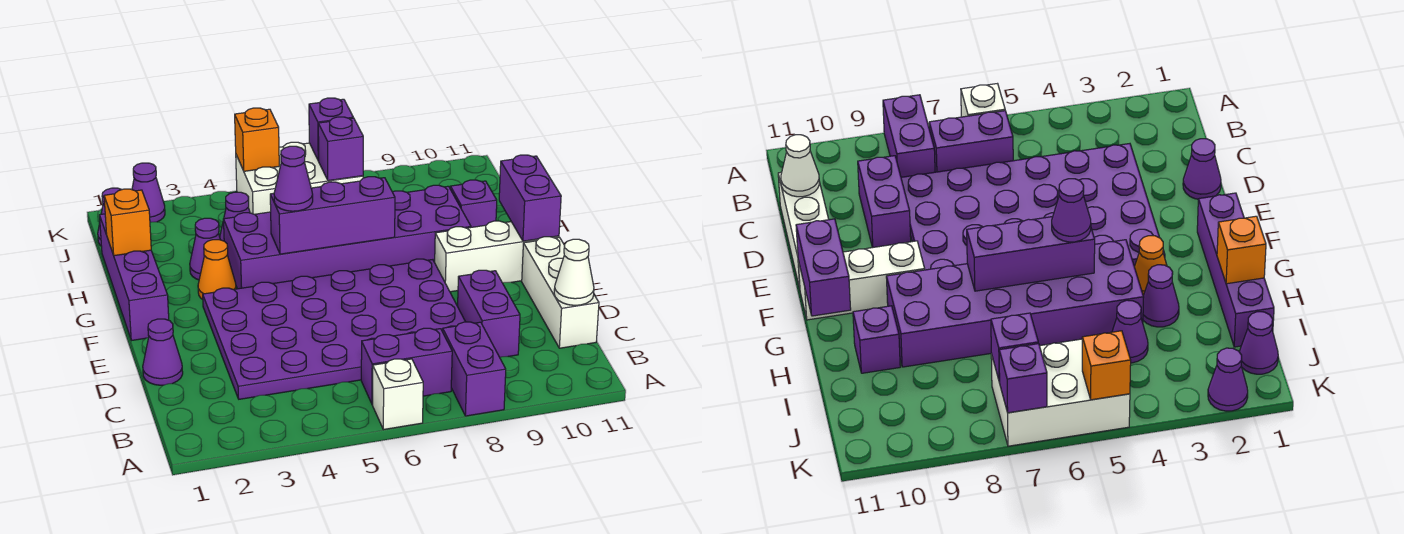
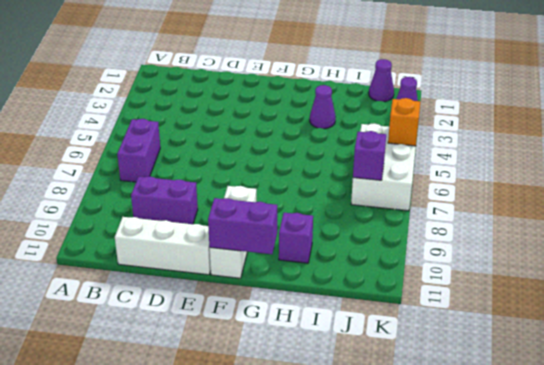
none -> white brick A6 level 1
none -> purple brick A8:B8 level 1
none -> purple plate C3:F8 level 1

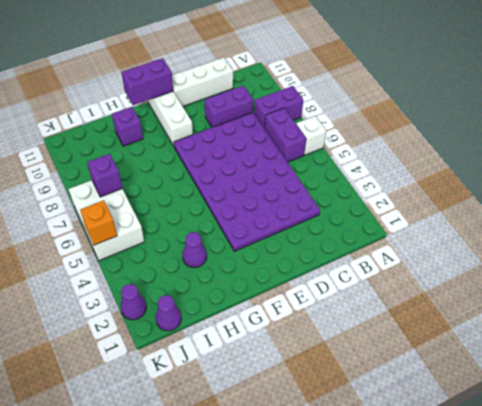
none -> purple cone D1 level 1
none -> purple brick F1:I1 level 1
none -> orange cone G3 level 1

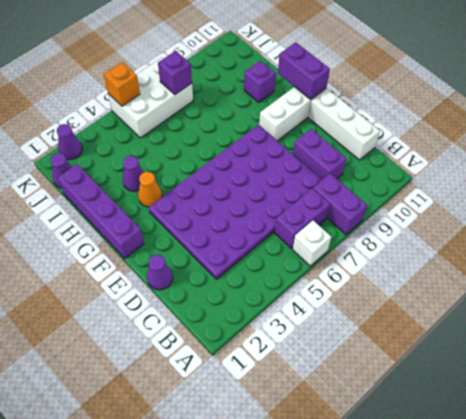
none -> purple brick G4:H9 level 1
none -> purple cone I4 level 1
none -> white cone C11 level 2

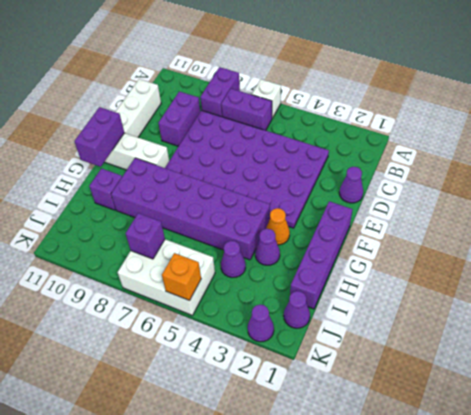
none -> white cone C11 level 2
none -> purple brick G5:G7 level 2
none -> orange brick H1 level 2

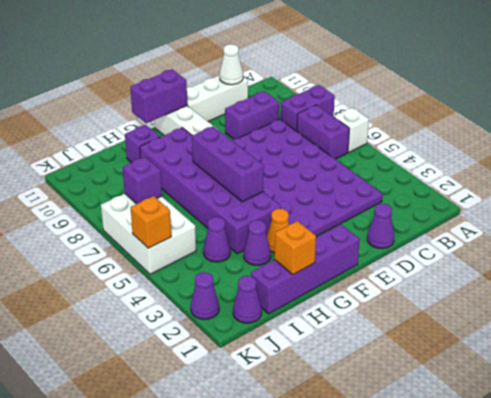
none -> purple brick K7 level 2
none -> purple cone G5 level 3

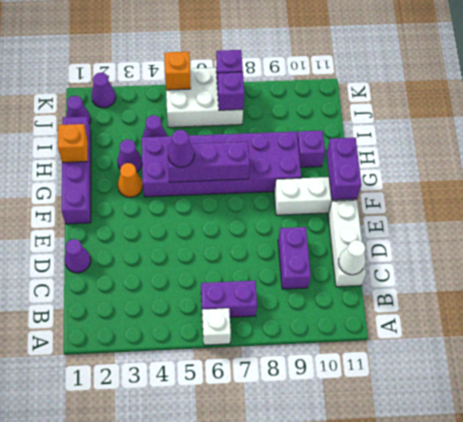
none -> purple brick A8:B8 level 1
none -> purple plate C3:F8 level 1

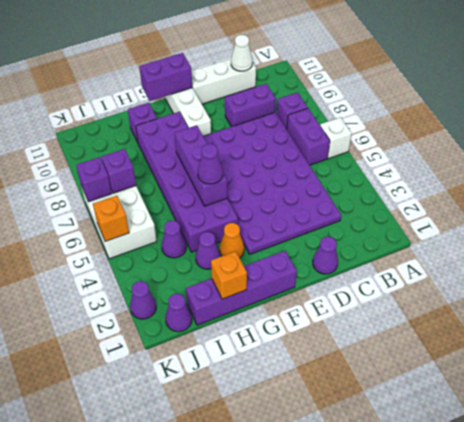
purple brick B8 level 1 -> purple brick A8:B8 level 1

